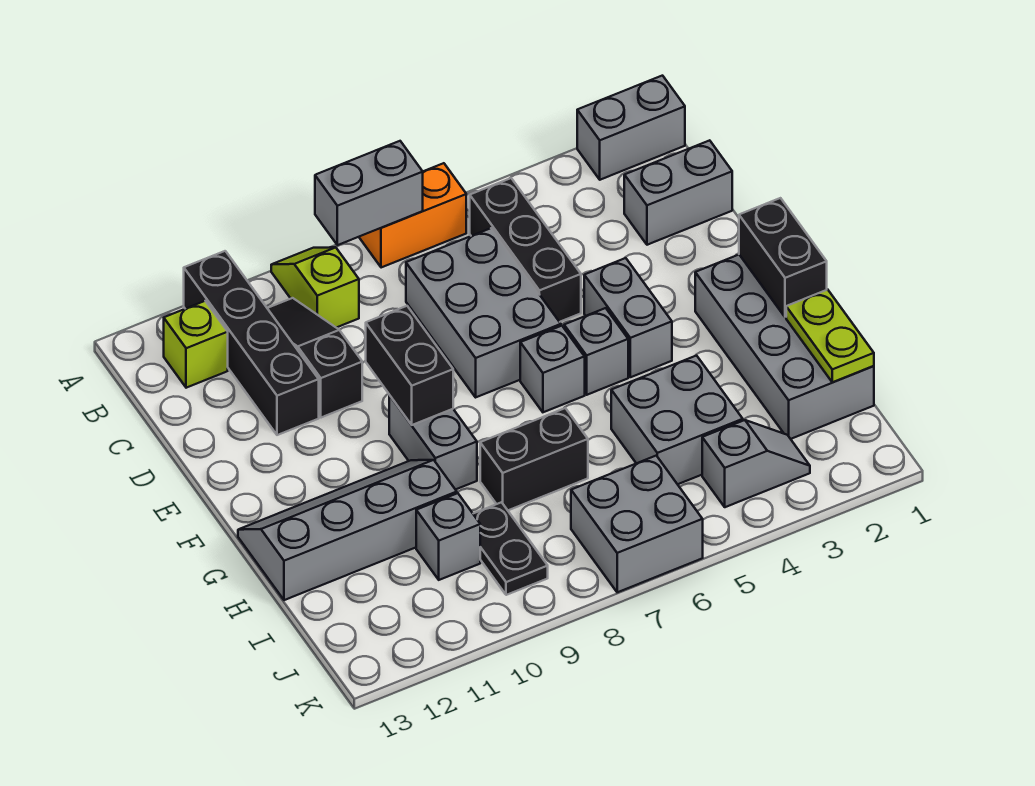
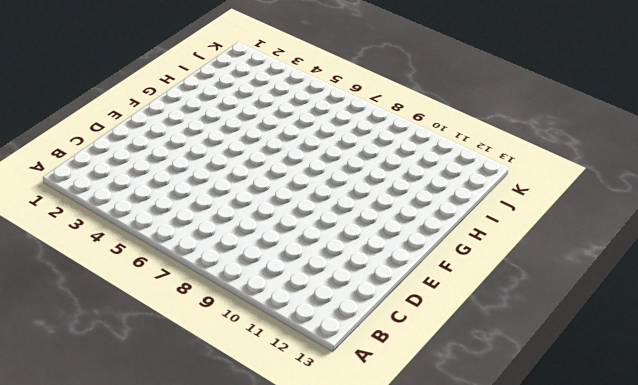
none -> grey brick A1:A2 level 1
none -> orange brick A6:A7 level 1
none -> lime slope A9:B9 level 1 top B

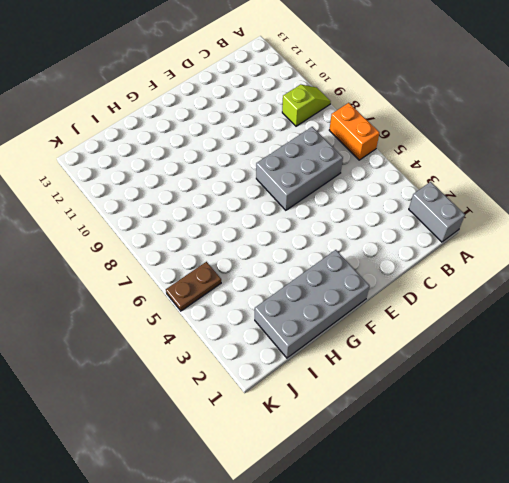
brown plate J5:K5 level 1 -> none
none -> black brick A11:D11 level 1
none -> black brick B5:D5 level 1
none -> black slope B10:D10 level 1 top D

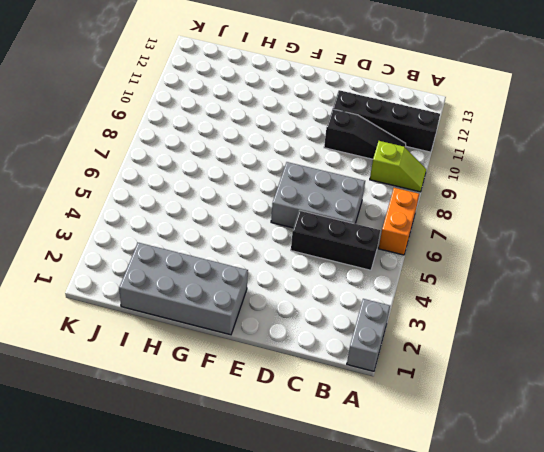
none -> lime brick B12 level 1
none -> grey brick C1:C2 level 1
none -> grey brick E4:F4 level 1

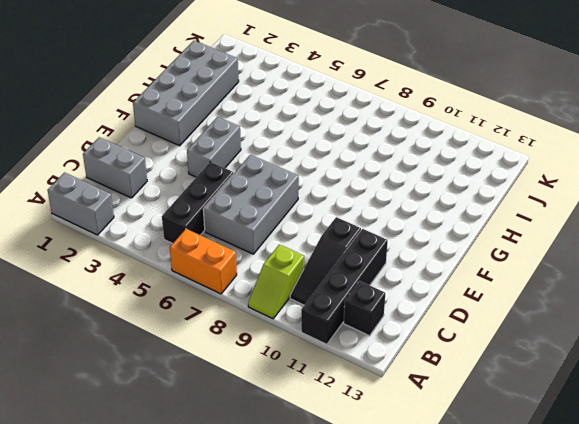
black brick B12 level 1 -> lime brick B12 level 1
none -> grey brick F5 level 1
none -> grey brick F6 level 1
none -> grey brick F9:G9 level 1

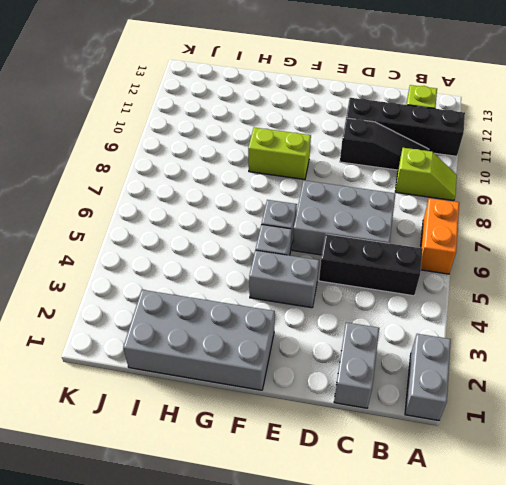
lime brick F9:G9 level 1 -> grey brick F9:G9 level 1
none -> grey slope G10:H13 level 1 top H
none -> grey brick H4:I5 level 1
none -> black brick H7:H8 level 1

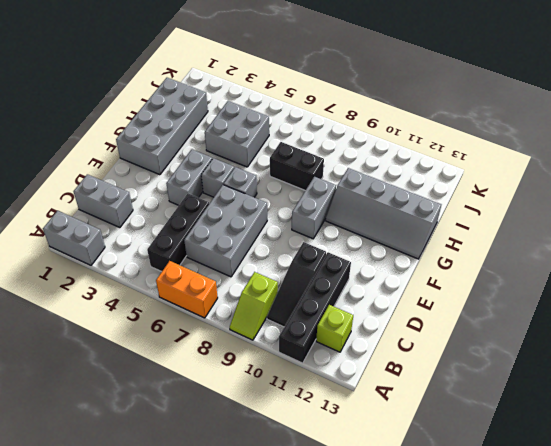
none -> black plate I9:J9 level 1
none -> grey brick I10 level 1
none -> grey slope J3:J4 level 1 top 4

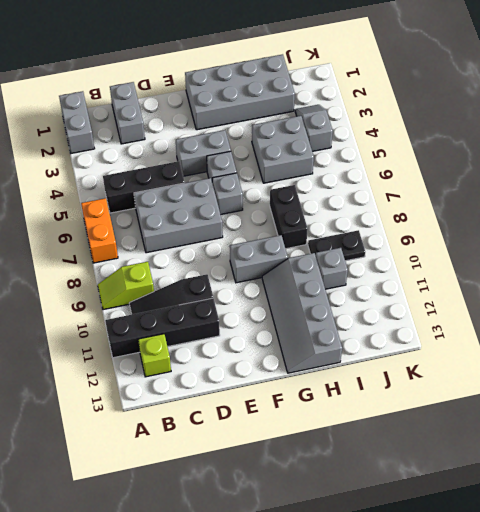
none -> grey brick J6:K7 level 1
none -> grey brick A7:A8 level 2
none -> black brick E9:F9 level 2

